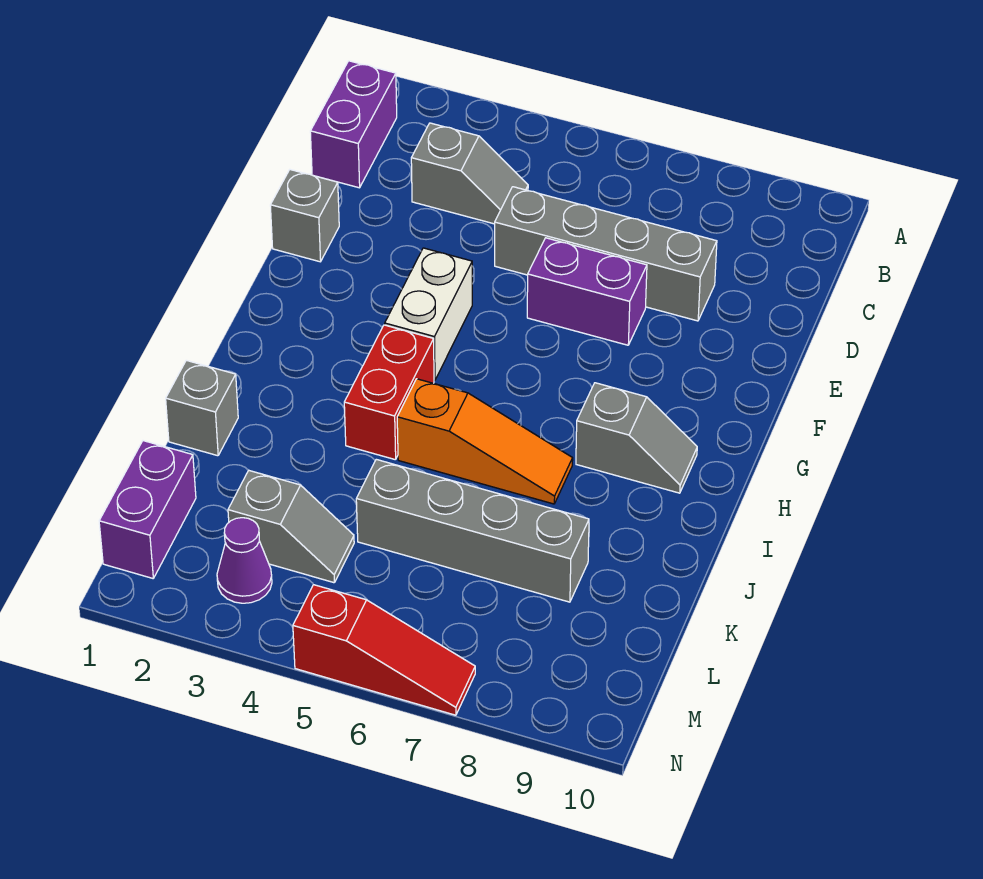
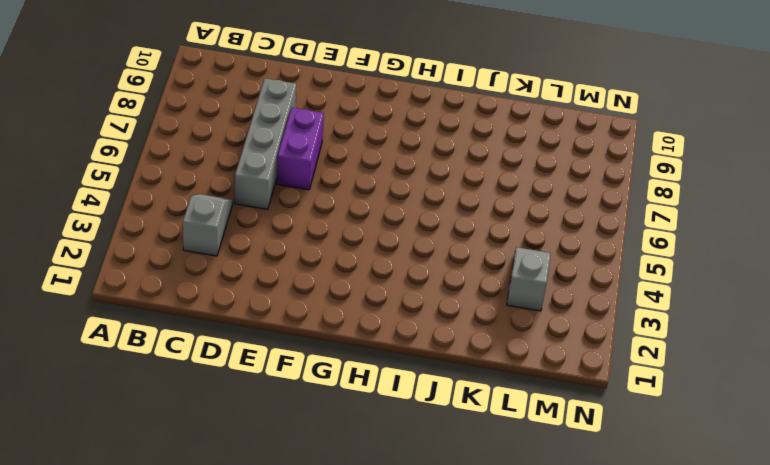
none -> purple brick B1:C1 level 1
none -> grey brick E1 level 1
none -> white brick F4:G4 level 1

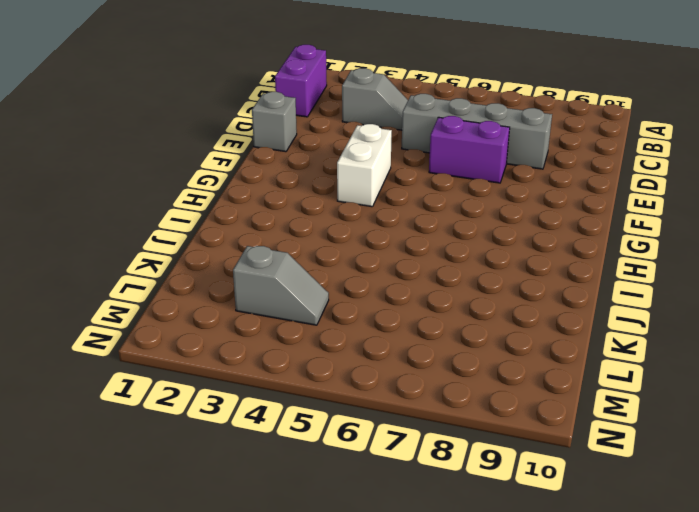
none -> red brick H4:I4 level 1
none -> grey slope H8:H9 level 1 top 8
none -> orange slope I5:I7 level 1 top 5

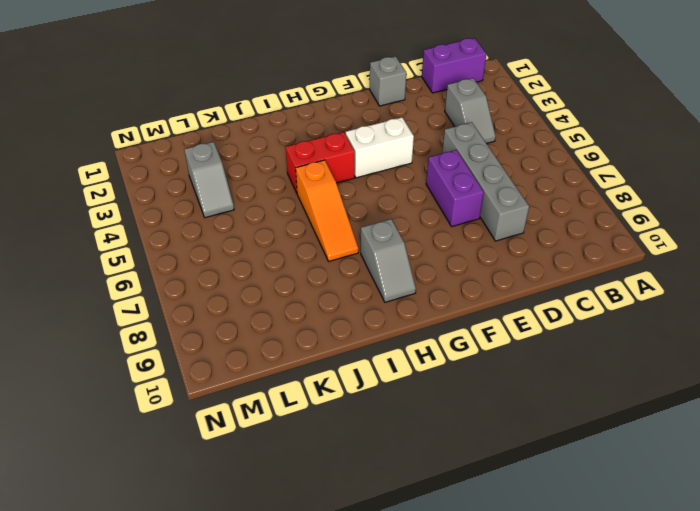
none -> grey brick J1 level 1
none -> grey brick K5:K8 level 1
none -> purple brick L1:M1 level 1

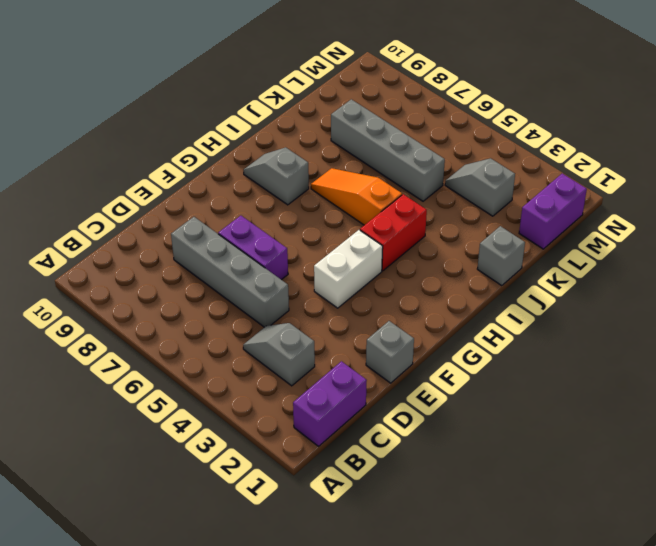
none -> purple cone M3 level 1
none -> red slope N5:N7 level 1 top 5

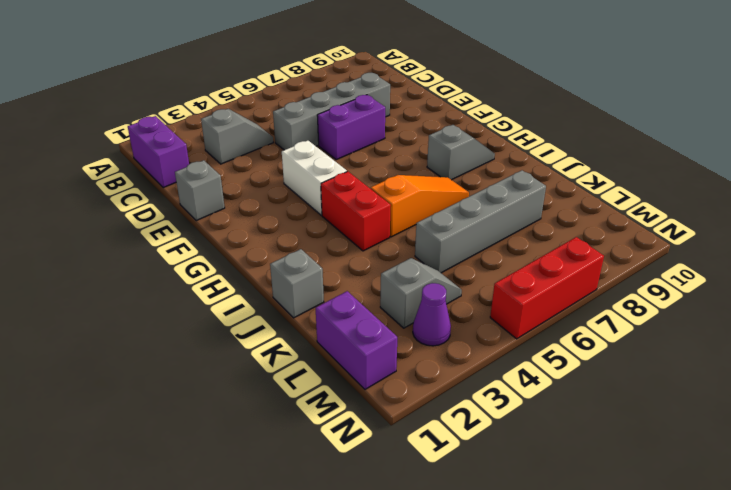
red brick N5:N7 level 1 -> red slope N5:N7 level 1 top 5

